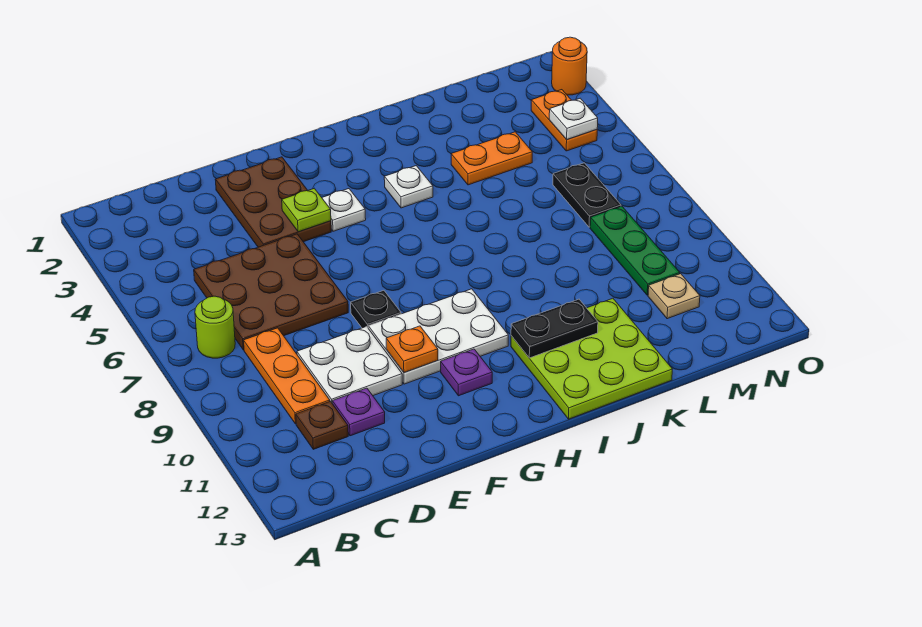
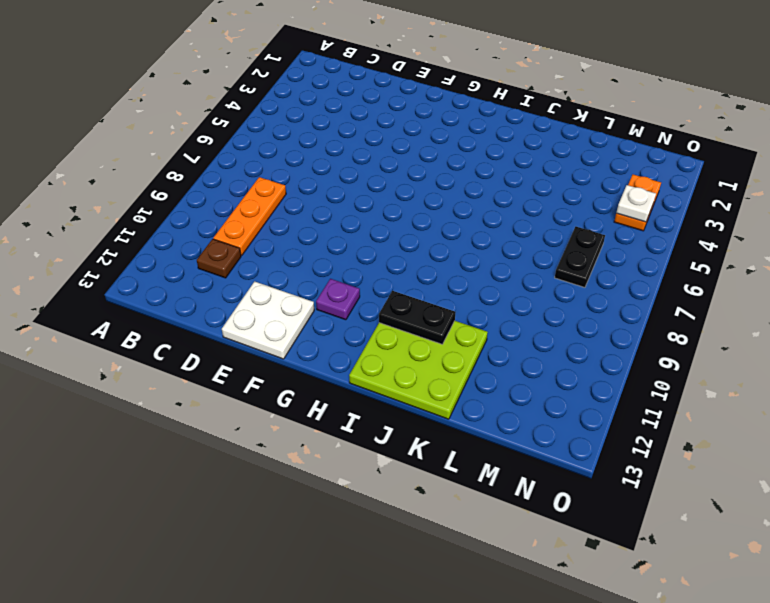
white plate E12:F13 level 1 -> white plate D9:E10 level 1
none -> lime round brick B7 level 1
none -> brown plate C5:E7 level 1
none -> purple plate D11 level 1

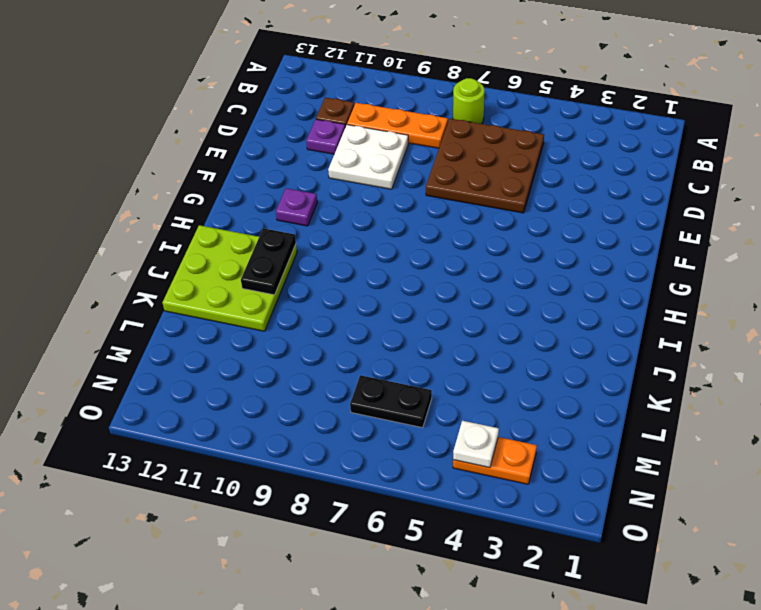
none -> brown plate E2:F4 level 1
none -> black plate F8 level 1
none -> white plate F9:H10 level 1

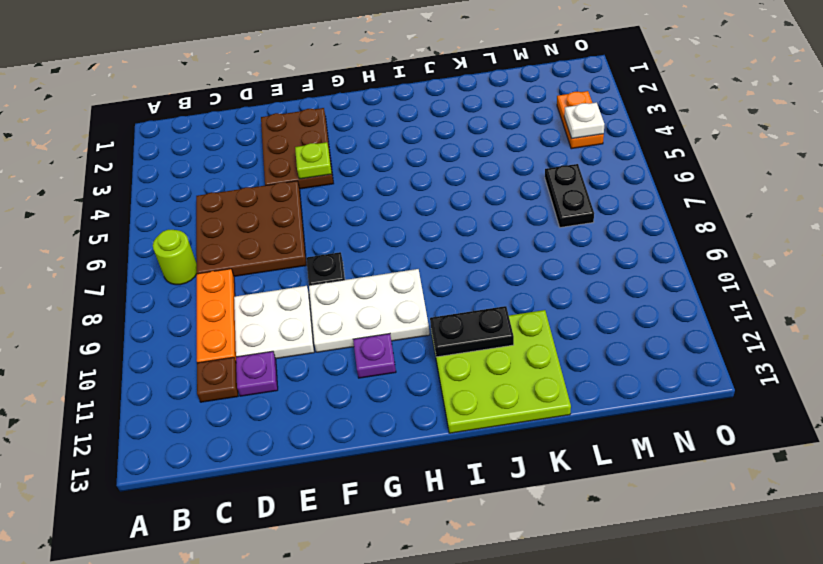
none -> white plate G4 level 1
none -> white plate I4 level 1
none -> orange plate K4:L4 level 1

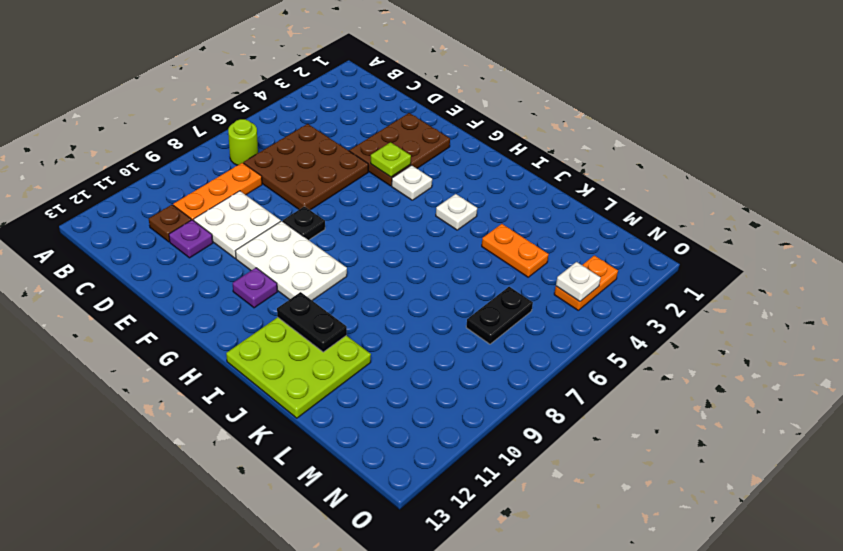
none -> green plate M8:M10 level 1
none -> tan plate M11 level 1
none -> orange round brick O2 level 1

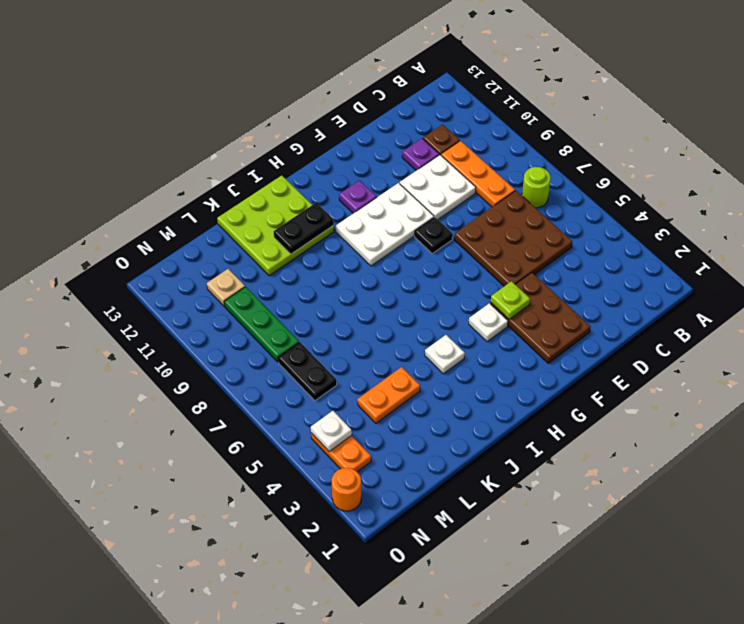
none -> orange plate F10 level 2

